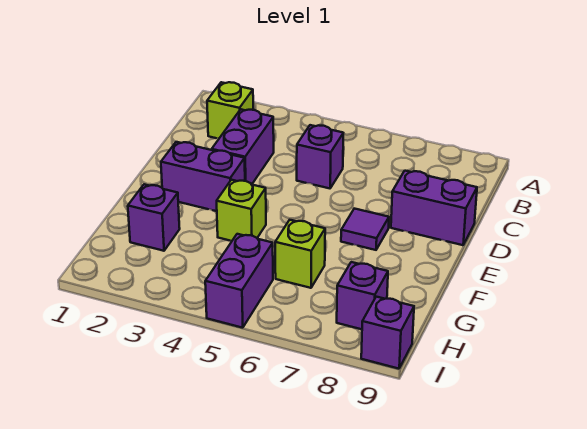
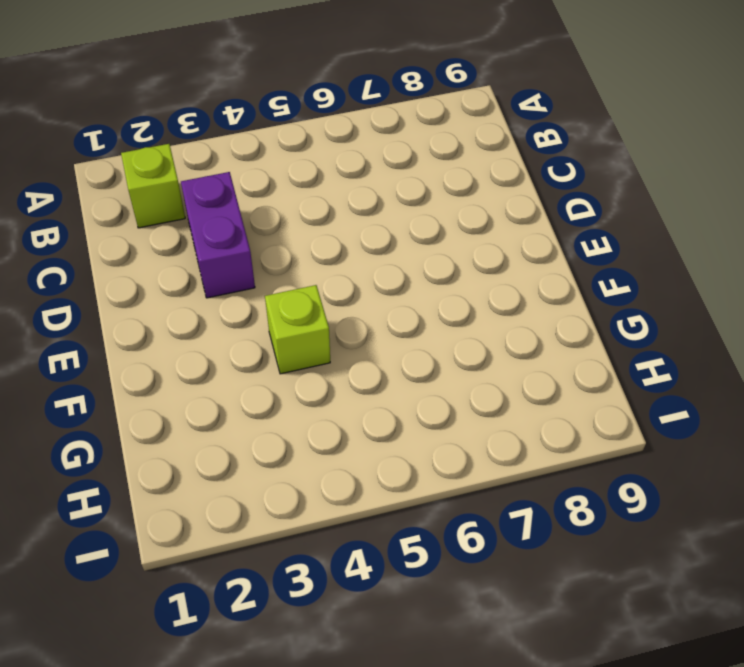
none -> purple brick C5 level 1
none -> purple brick D8:D9 level 1
none -> purple brick E2:E3 level 1

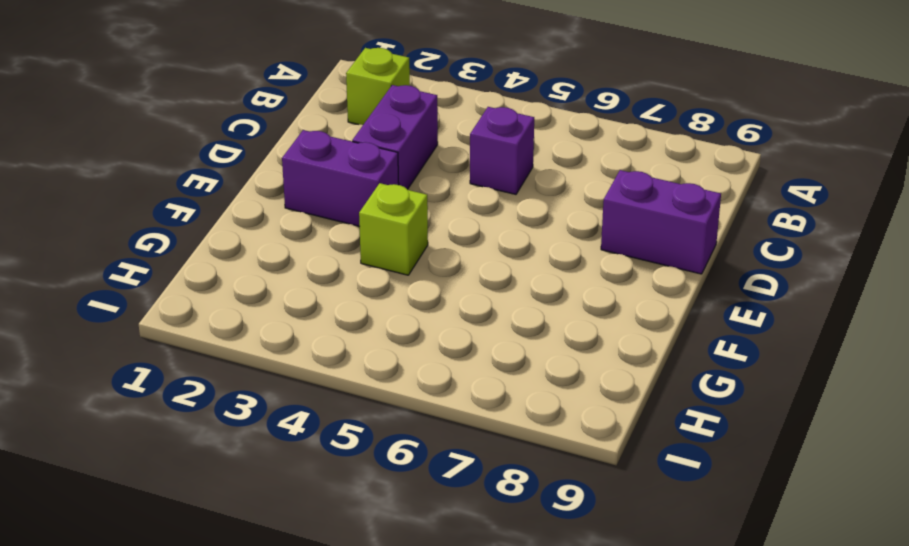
none -> purple tile E7 level 1
none -> purple brick G2 level 1
none -> lime brick G6 level 1

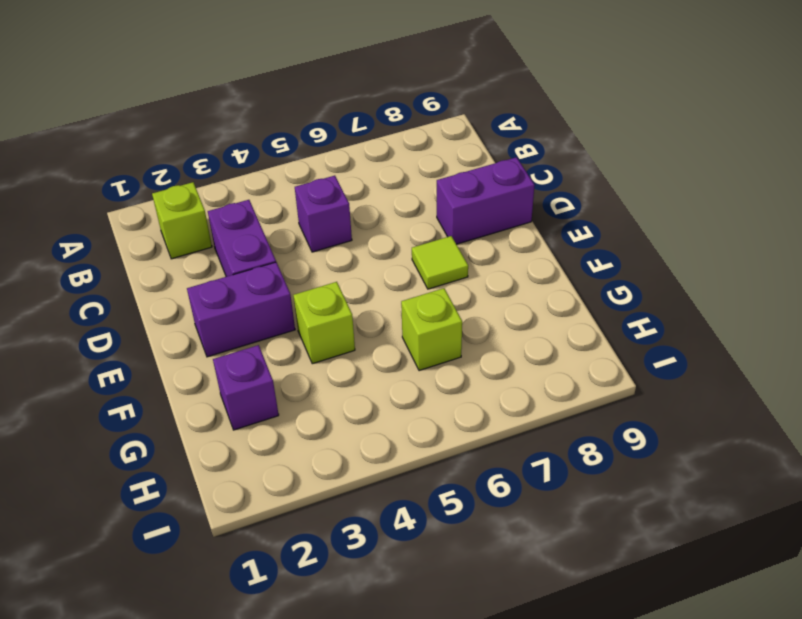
lime tile E7 level 1 -> purple tile E7 level 1
none -> purple brick H5:I5 level 1
none -> purple brick H8 level 1
none -> purple brick I9 level 1

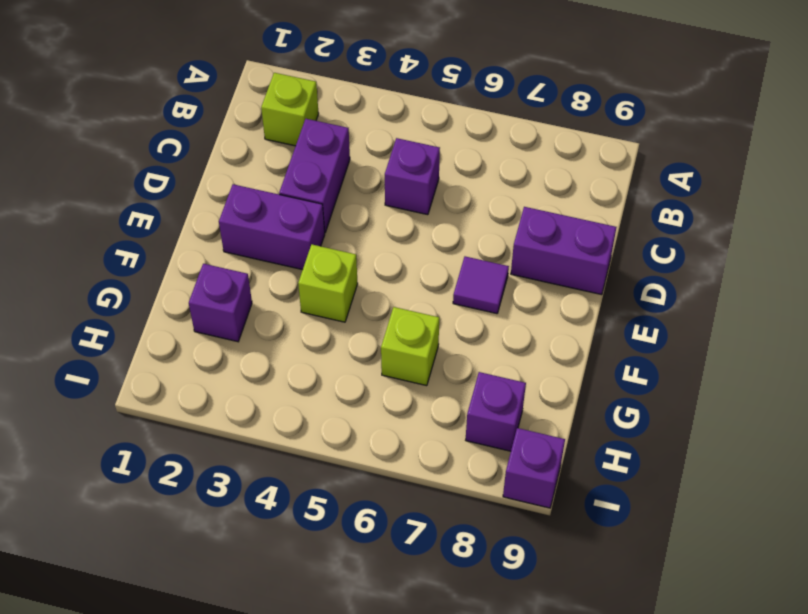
none -> purple brick H5:I5 level 1

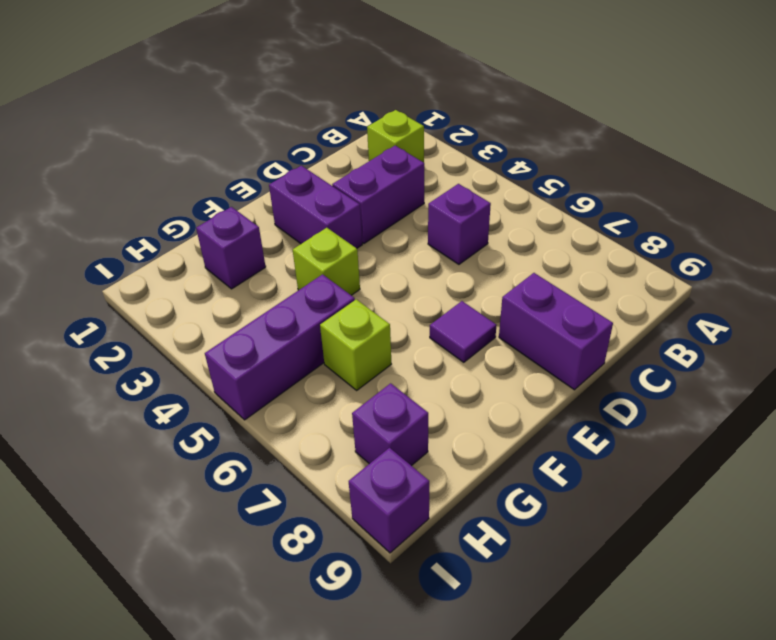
purple brick G5:I5 level 1 -> purple brick H5:I5 level 1

